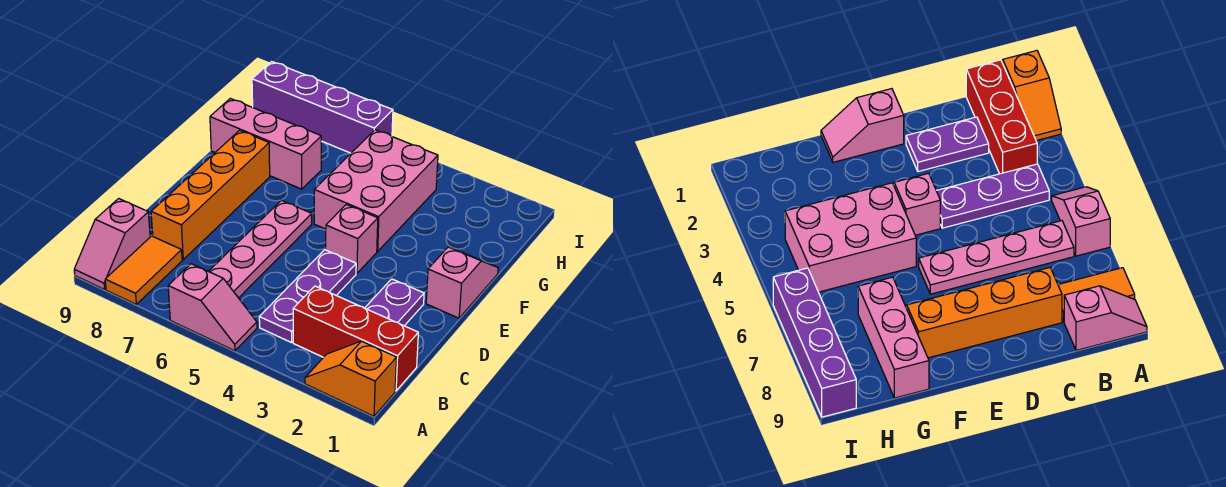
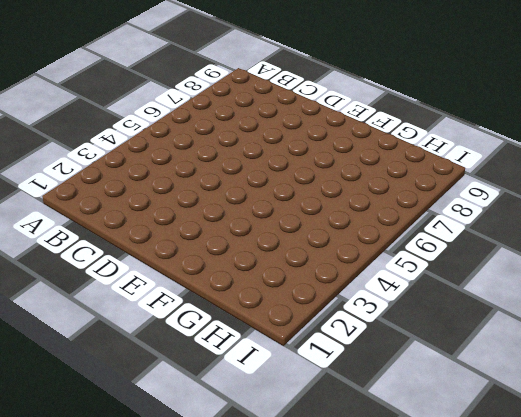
none -> orange slope A1:A2 level 1 top 1
none -> pink slope A5:A6 level 1 top 6
none -> orange tile A8:B8 level 1

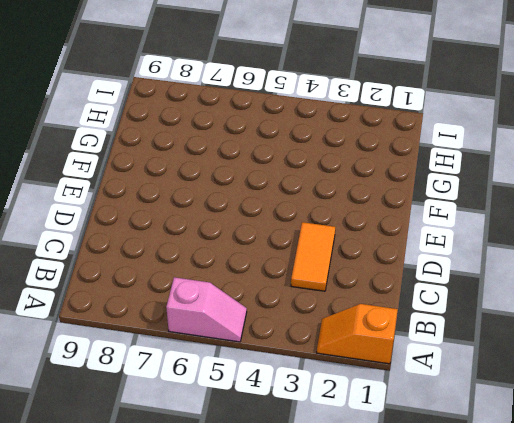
orange tile C3:D3 level 1 -> orange tile A8:B8 level 1
none -> pink slope A9:B9 level 1 top B
none -> red brick B1:B3 level 1
none -> purple plate B4:D4 level 1

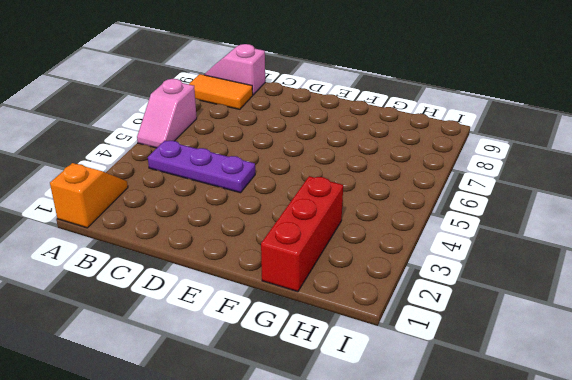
red brick G1:G3 level 1 -> red brick B1:B3 level 1
none -> pink plate B6:E6 level 1
none -> purple plate C2:D2 level 1
none -> orange brick C8:F8 level 1

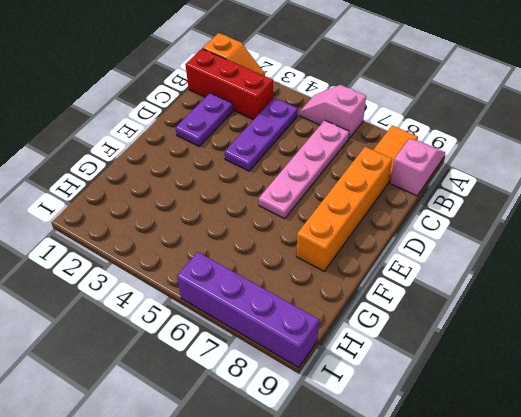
none -> pink slope E1:F1 level 1 top E
none -> pink brick E4 level 1
none -> pink brick F4:H5 level 1

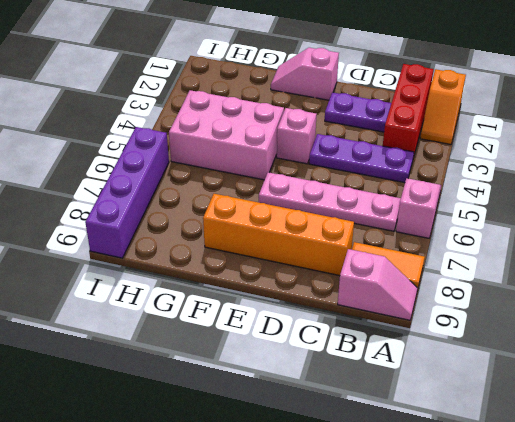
none -> pink brick G7:G9 level 1

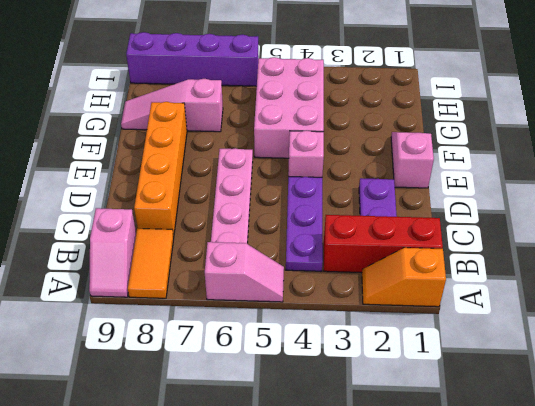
pink slope G7:G9 level 1 top 7 -> pink brick G7:G9 level 1

